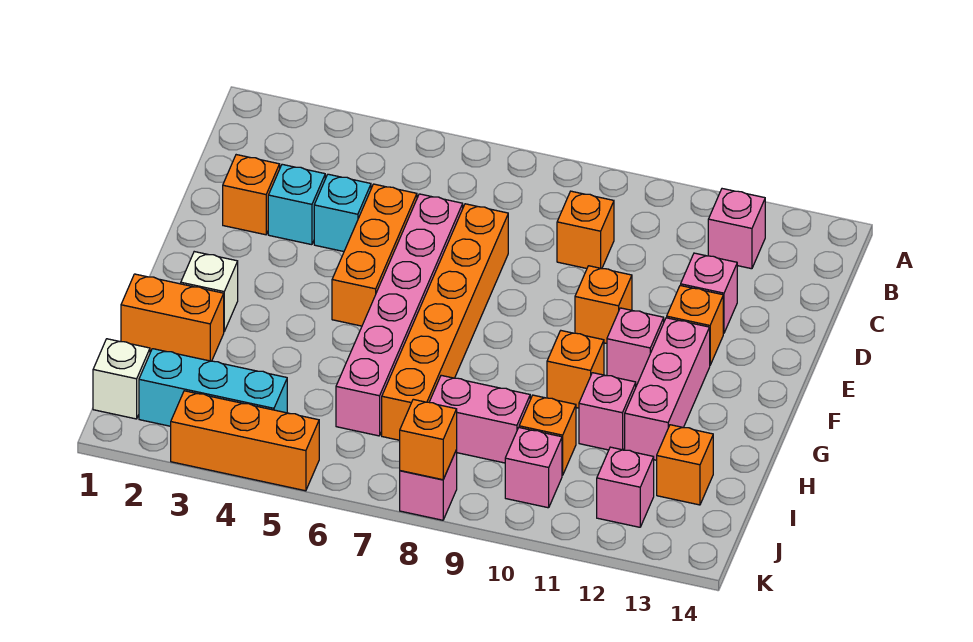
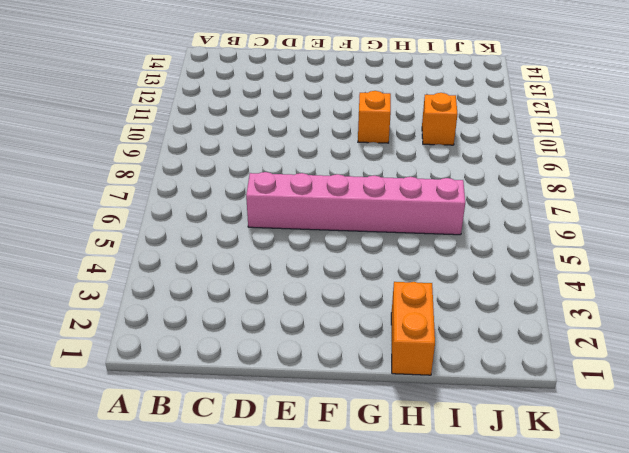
none -> pink brick B12 level 1
none -> orange brick C9 level 1
none -> orange brick D2 level 1

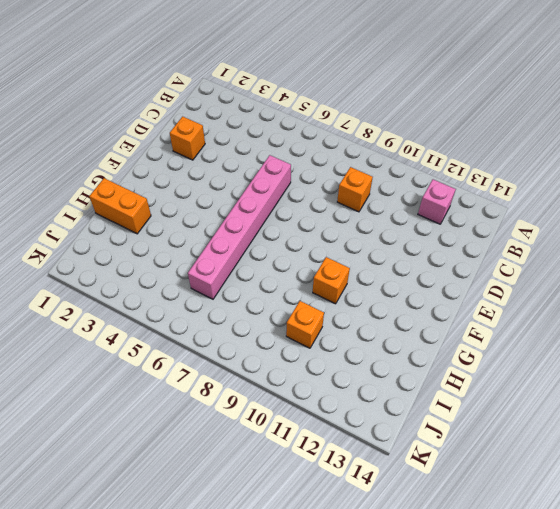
none -> cyan brick D3 level 1
none -> cyan brick D4 level 1
none -> orange brick D5:F5 level 1

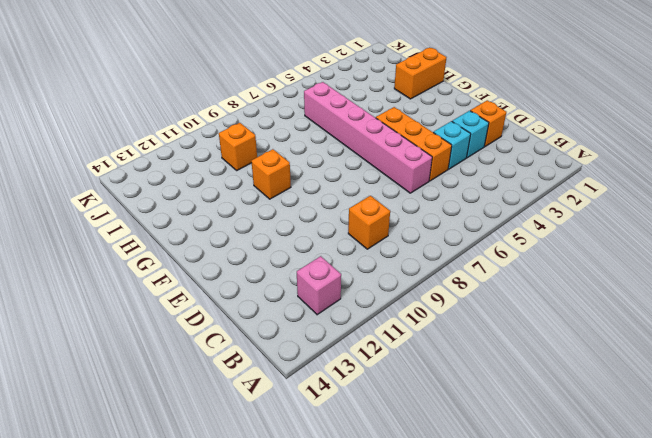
none -> orange brick D7:I7 level 1
none -> pink brick D12 level 1
none -> orange brick E10 level 1

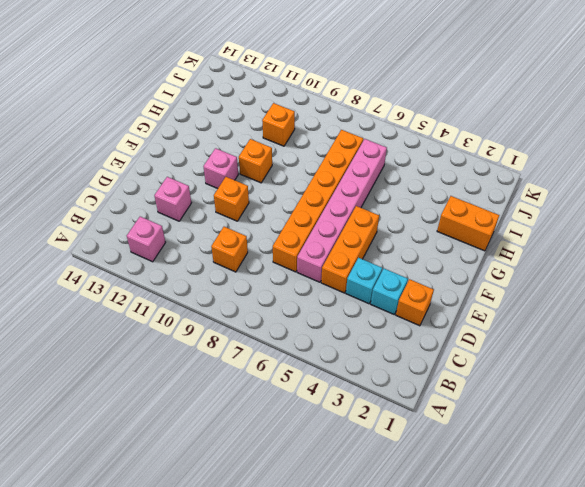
none -> orange brick E12 level 1
none -> pink brick F12:H12 level 1
none -> white brick G2 level 1

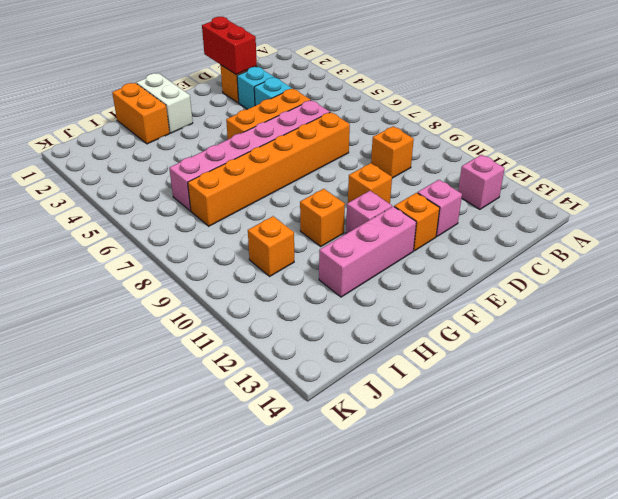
red brick D1:D2 level 2 -> none
white brick G1:G2 level 1 -> white brick G2 level 1
none -> pink brick H11 level 1
none -> pink brick I8:I9 level 1
none -> orange brick I13 level 1

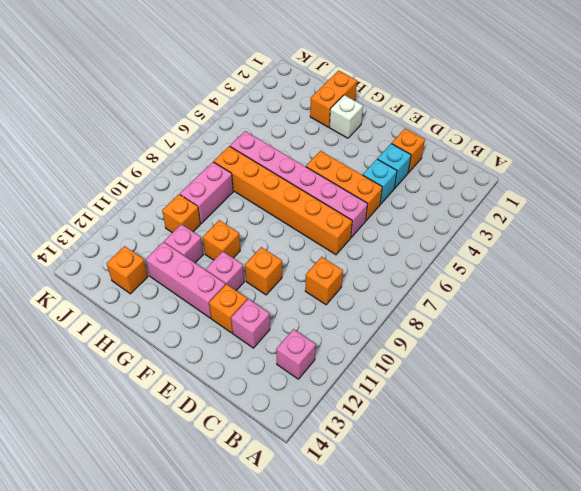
none -> white brick J1 level 1
none -> cyan brick J2:J4 level 1
none -> pink brick J10 level 1

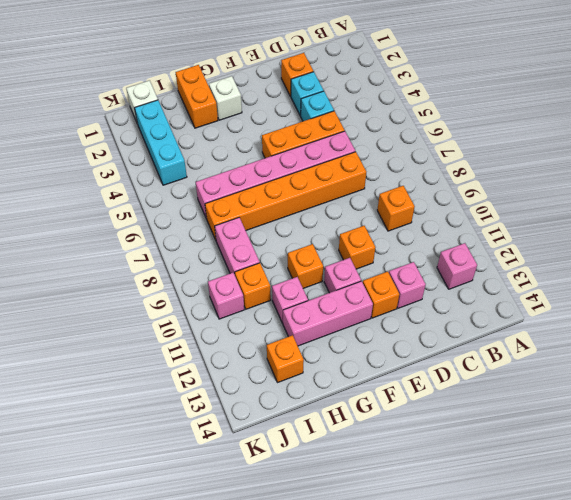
none -> pink brick J12 level 1
none -> orange brick K3:K5 level 1
none -> pink brick K8 level 1

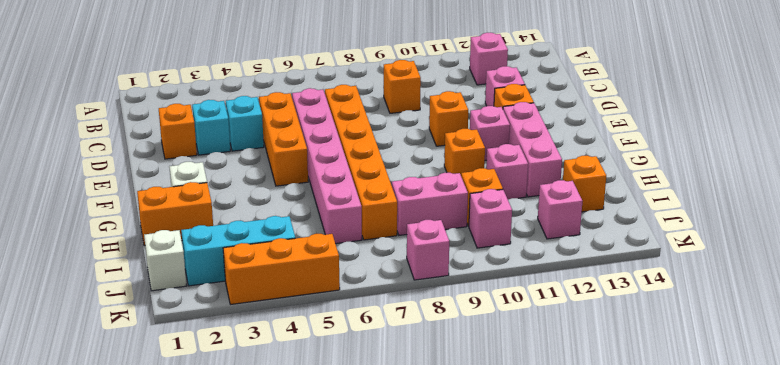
none -> orange brick K8 level 2

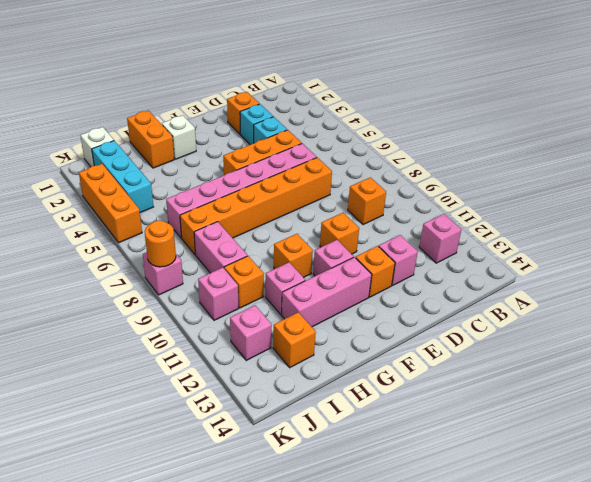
orange round brick K8 level 2 -> orange brick K8 level 2

